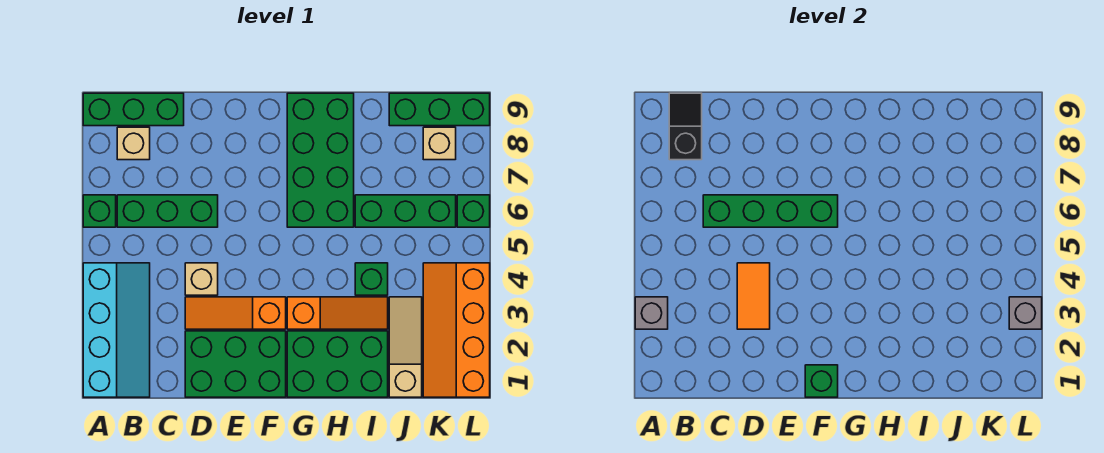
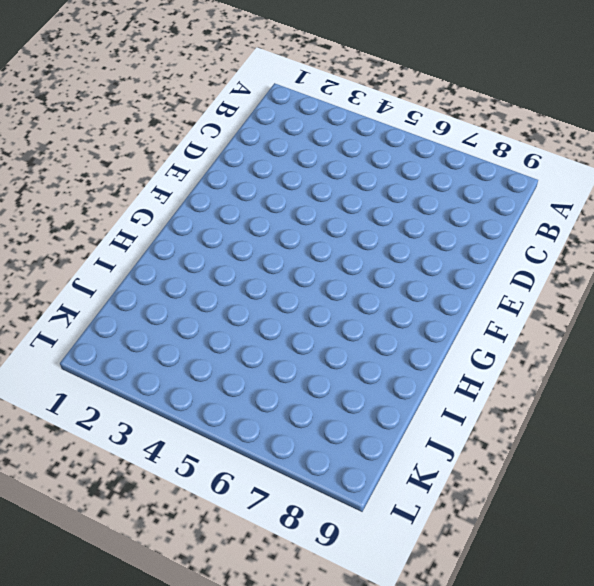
none -> cyan slope A1:B4 level 1 top A
none -> green brick A6 level 1
none -> green brick A9:C9 level 1

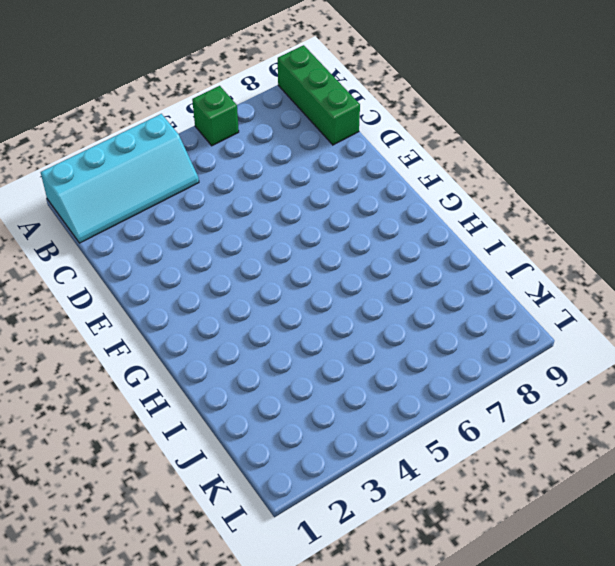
none -> green brick B6:D6 level 1
none -> tan brick B8 level 1
none -> green brick D1:F2 level 1

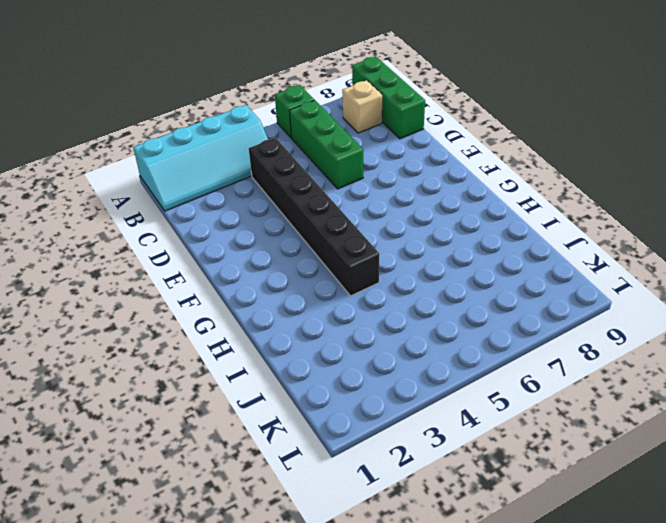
black brick C4:H4 level 1 -> tan brick D4 level 1
none -> green brick D1:F2 level 1
none -> orange slope D3:F3 level 1 top F
none -> green brick G1:I2 level 1

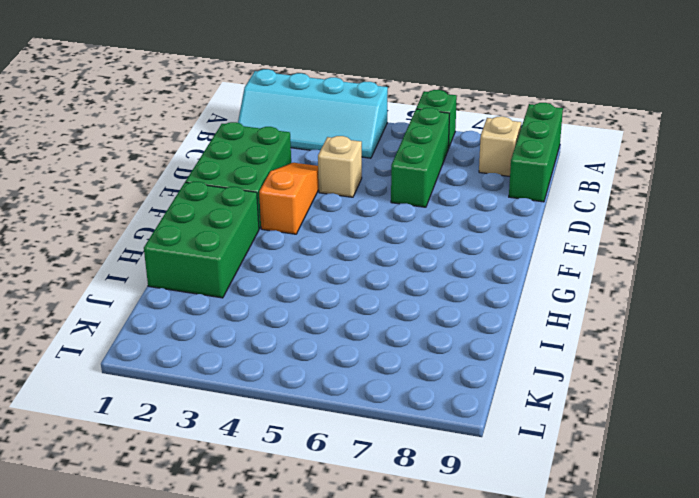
none -> orange slope G3:I3 level 1 top G
none -> green brick G6:H9 level 1
none -> green brick I4 level 1

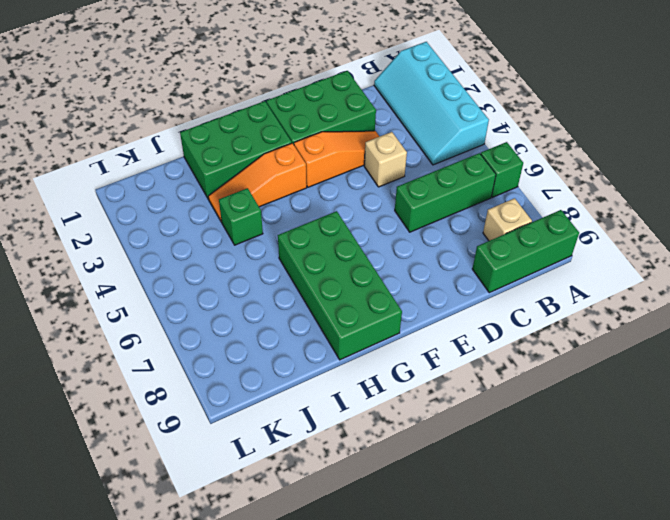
none -> green brick I6:K6 level 1
none -> tan slope J1:J3 level 1 top 1
none -> green brick J9:L9 level 1

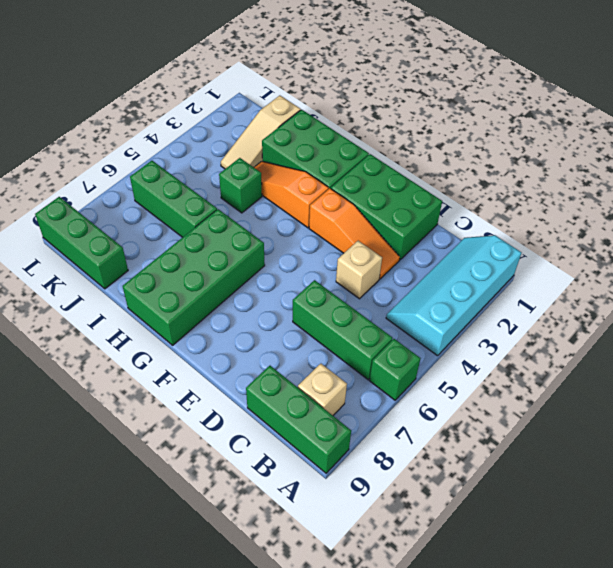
none -> orange slope K1:L4 level 1 top L
none -> tan brick K8 level 1
none -> green brick L6 level 1

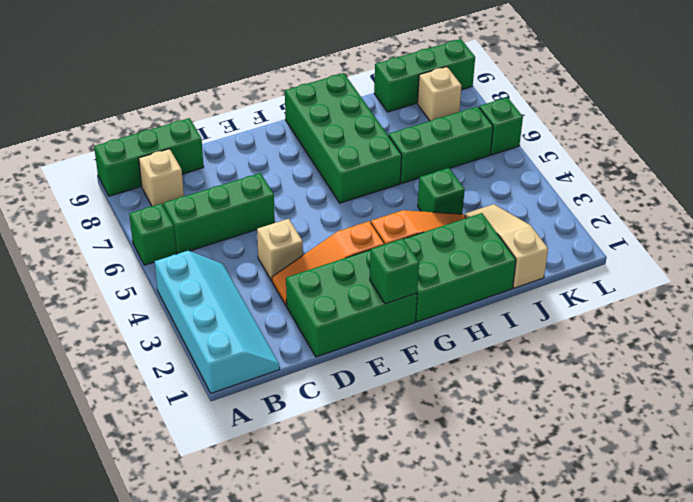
none -> orange slope K1:L4 level 1 top L
none -> grey brick A3 level 2
none -> black slope B8:B9 level 2 top 8

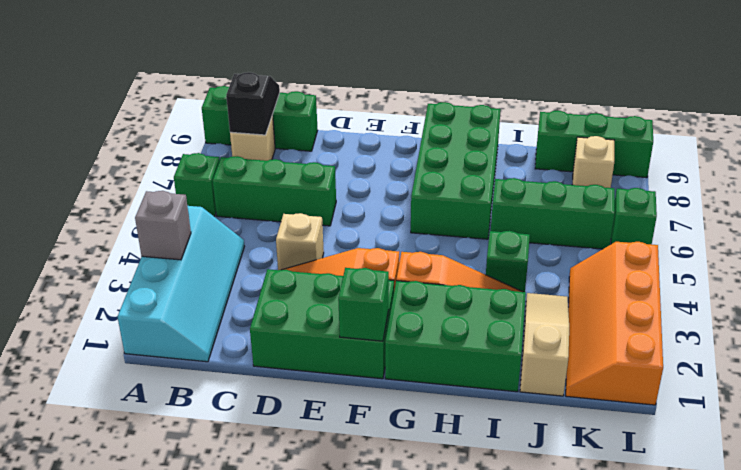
none -> green brick C6:F6 level 2
none -> orange tile D3:D4 level 2
none -> grey brick L3 level 2

